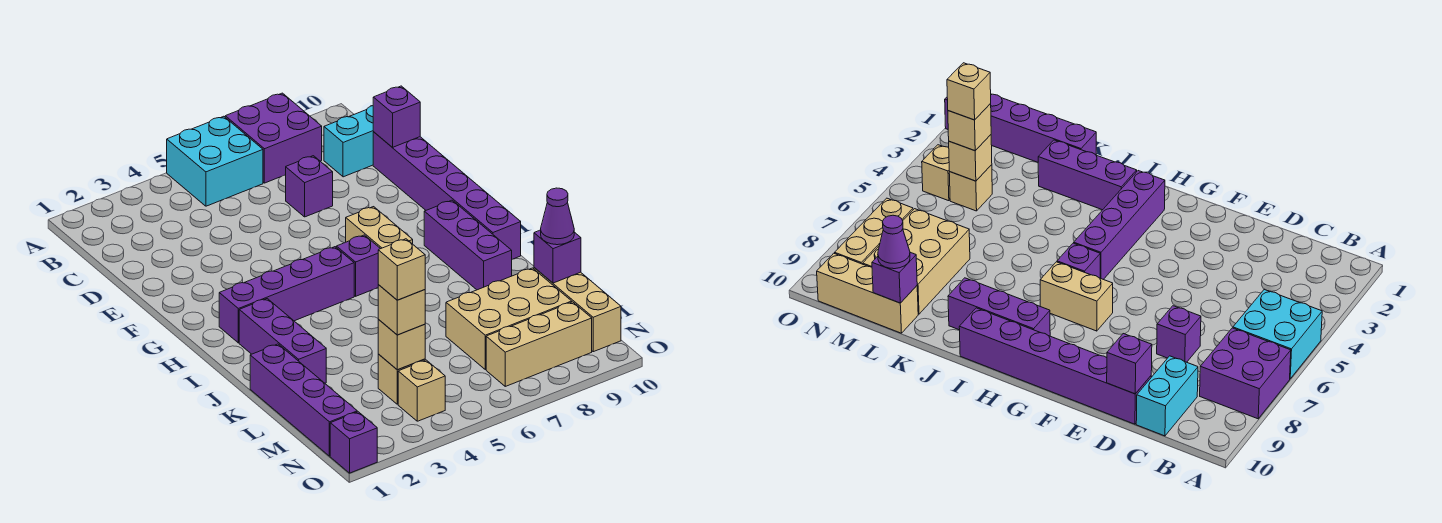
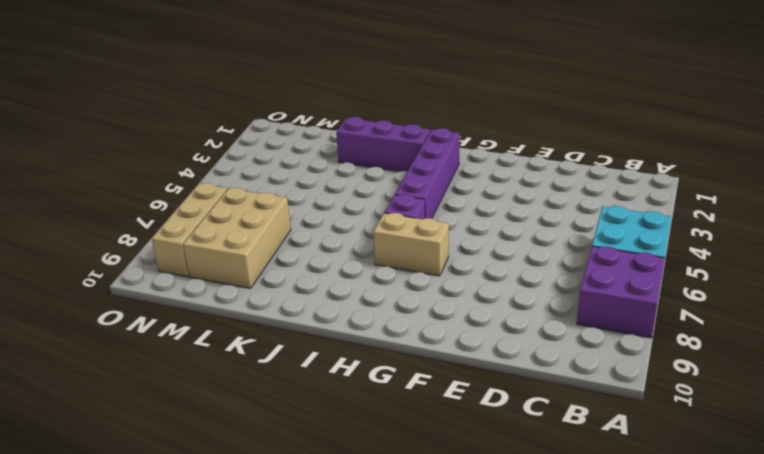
none -> cyan brick C9:C10 level 1
none -> purple brick D7 level 1
none -> purple brick D10:I10 level 1

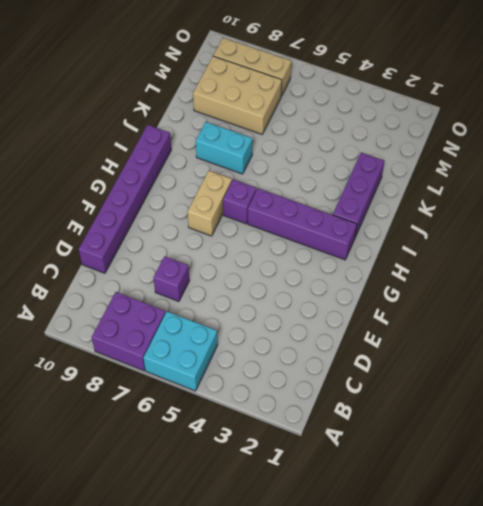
cyan brick J7:J8 level 1 -> cyan brick C9:C10 level 1
none -> purple brick H9:J9 level 1
none -> purple brick K1:N1 level 1
none -> tan brick L10:N10 level 1

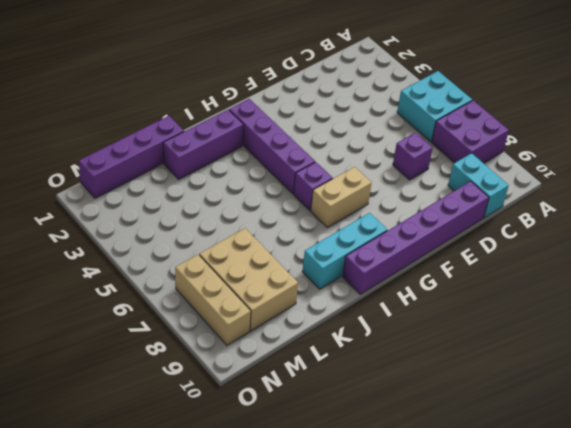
cyan brick H9:J9 level 1 -> purple brick H9:J9 level 1
none -> tan brick L10:N10 level 1
none -> tan brick M4 level 1
none -> tan brick N4 level 1

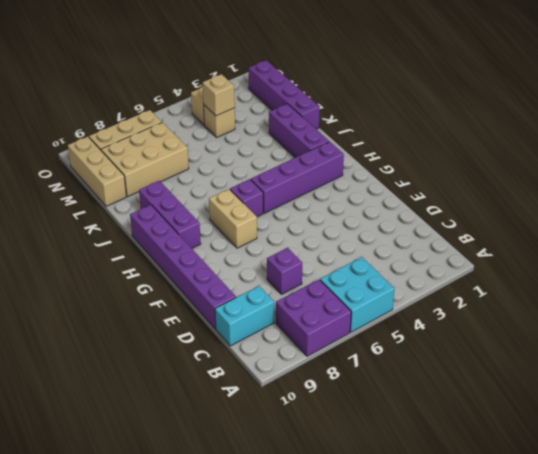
none -> purple brick O1 level 1
none -> purple brick D10 level 2
none -> purple brick L10 level 2

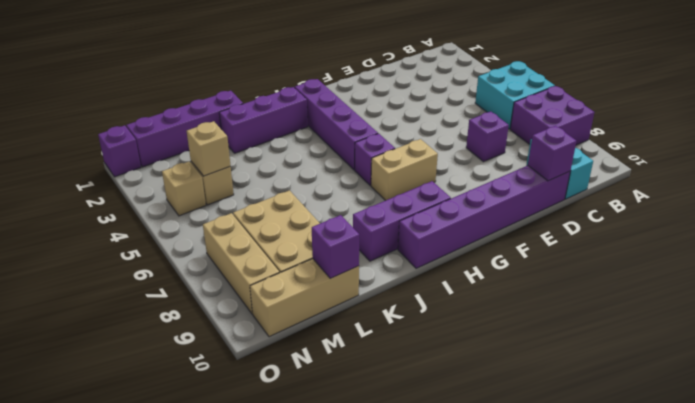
none -> purple cone L10 level 3
none -> tan brick M4 level 3
none -> tan brick M4 level 4

